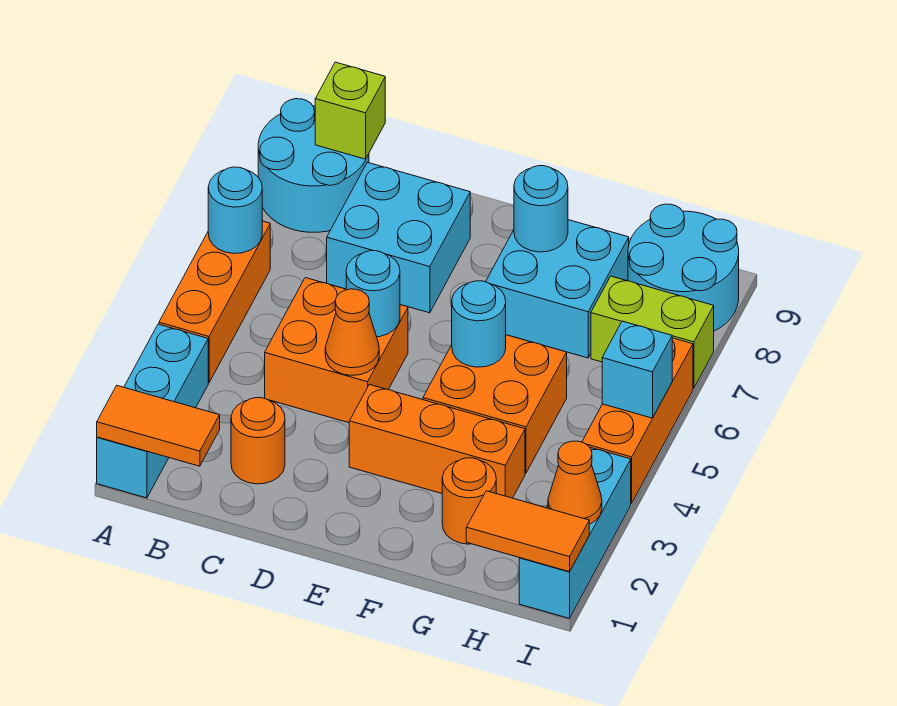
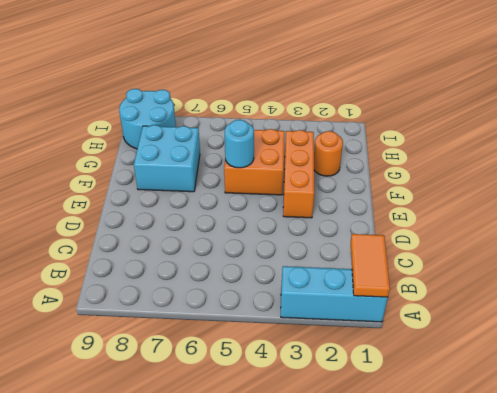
none -> orange brick A4:A6 level 1
none -> cyan round brick A8:B9 level 1
none -> orange round brick C2 level 1

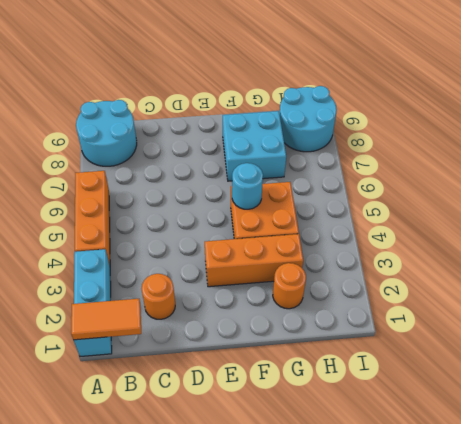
none -> orange brick C4:D5 level 1
none -> cyan brick C7:D8 level 1
none -> lime brick H7:I7 level 1

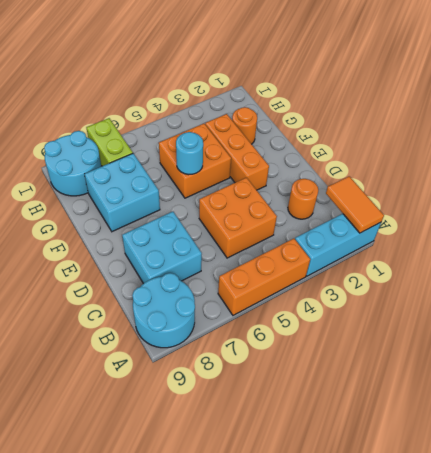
none -> cyan brick I1:I3 level 1
none -> orange brick I4:I6 level 1
none -> cyan round brick A6 level 2

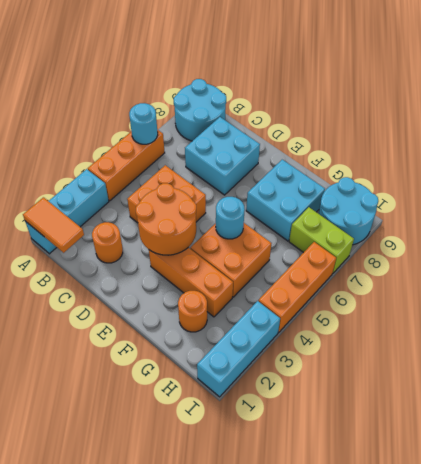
orange round brick D3:E4 level 2 -> orange cone D4 level 2
none -> lime brick B9 level 2
none -> cyan round brick D5 level 2
none -> cyan round brick F8 level 2

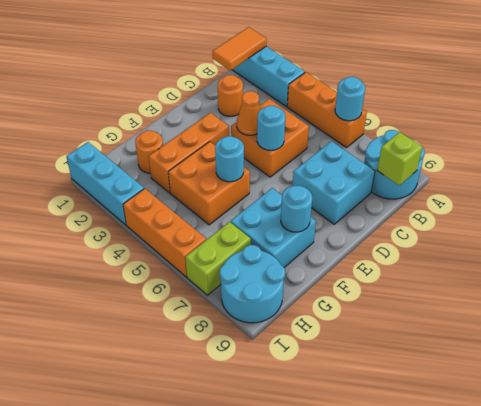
none -> orange tile H1:I1 level 2
none -> orange cone I2 level 2
none -> cyan brick I5 level 2

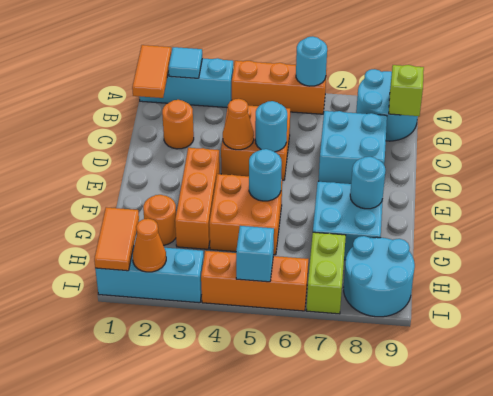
cyan tile A2 level 2 -> none

